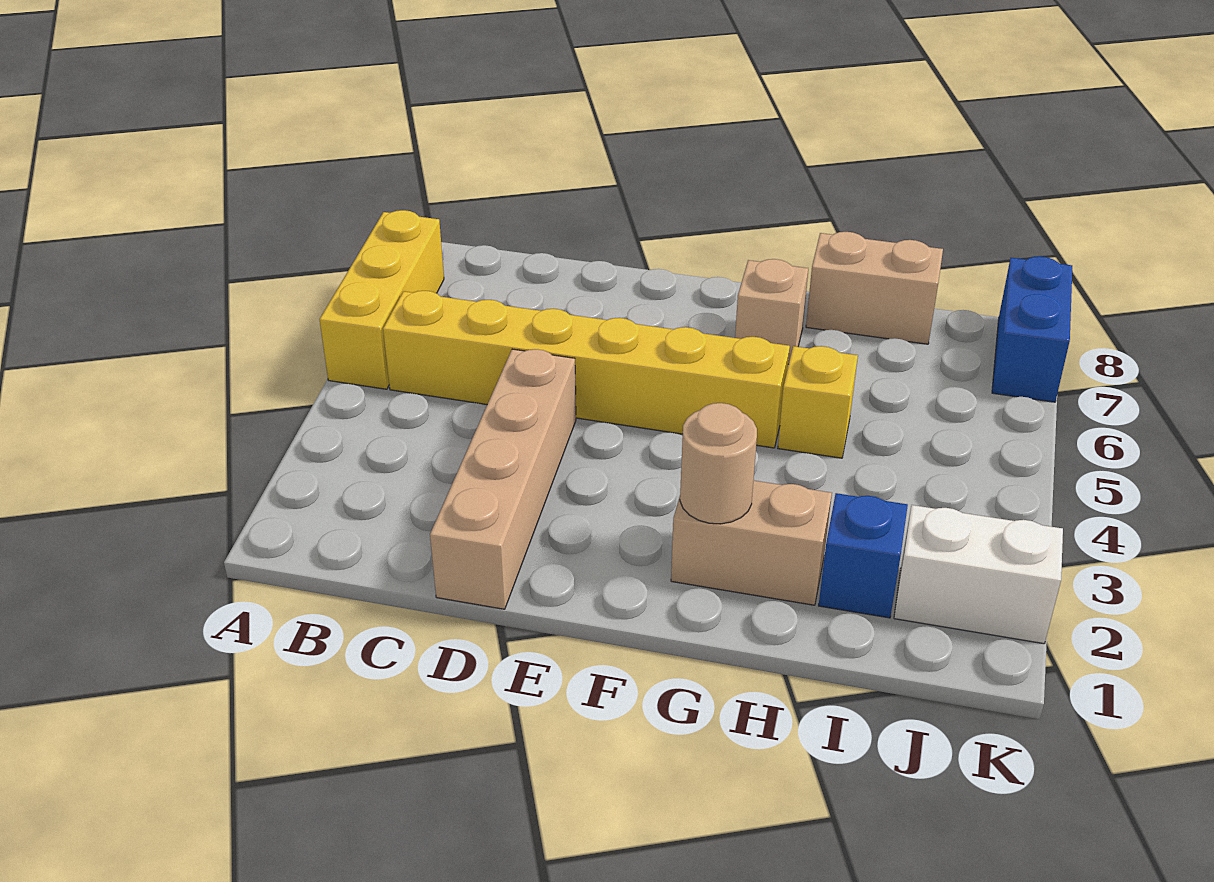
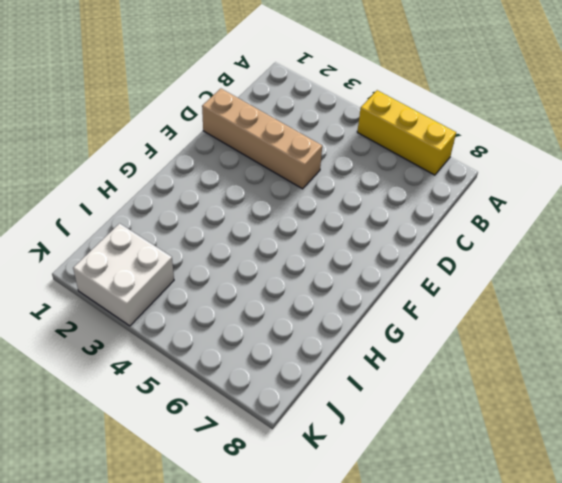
white brick J2:K3 level 1 -> white brick J2:K2 level 1
none -> yellow brick B5:G5 level 1
none -> tan brick G2:H2 level 1

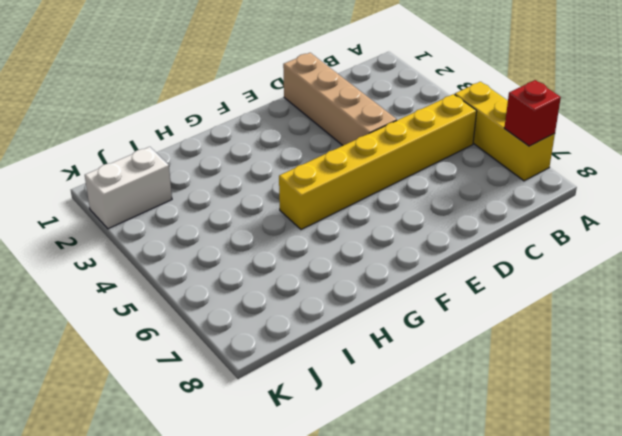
red brick A7 level 2 -> none
none -> tan brick G2:H2 level 1
none -> tan brick G7 level 1

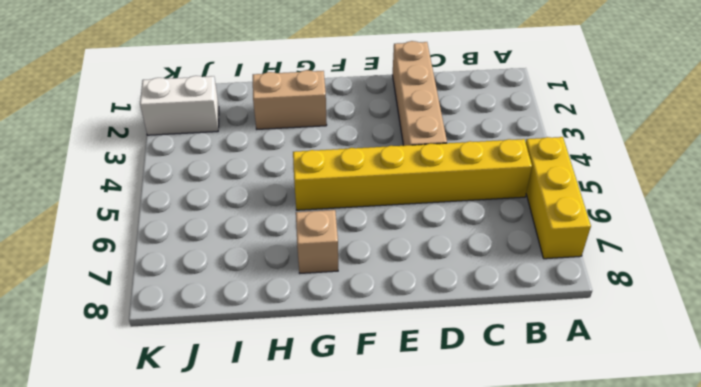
none -> yellow brick H5 level 1
none -> tan brick H8:I8 level 1

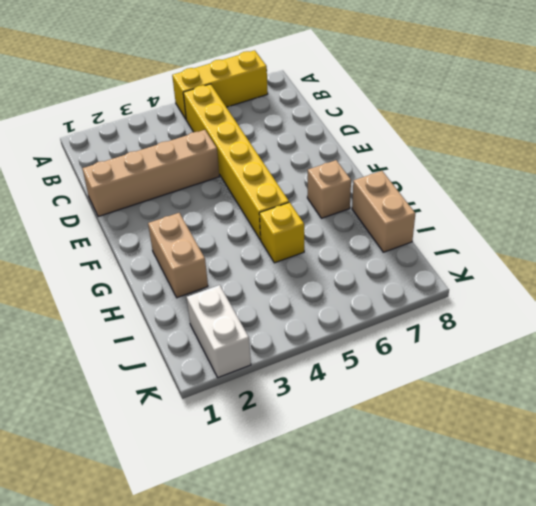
none -> blue brick I2 level 1
none -> blue brick K7:K8 level 1

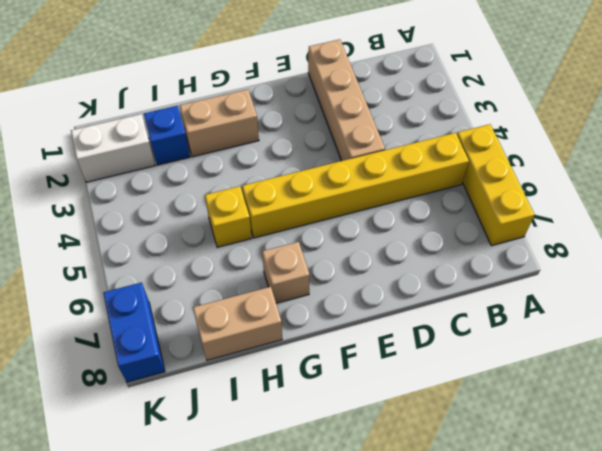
none -> tan round brick G2 level 2

